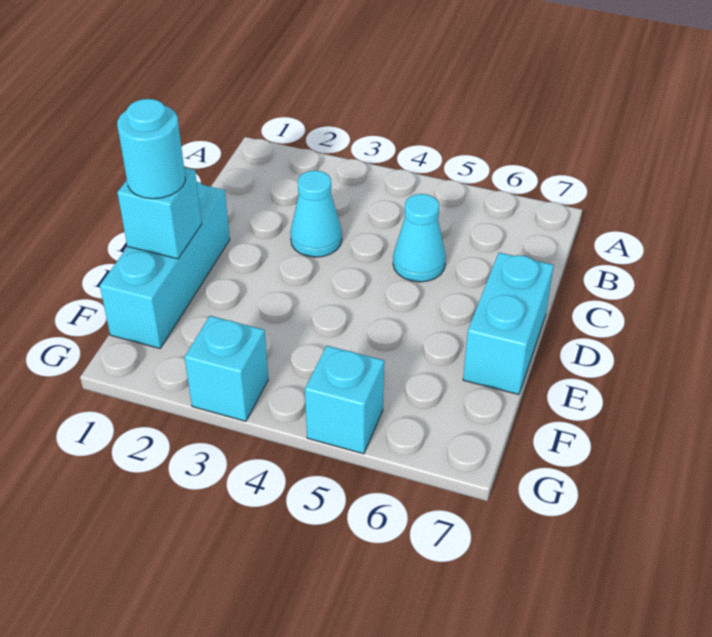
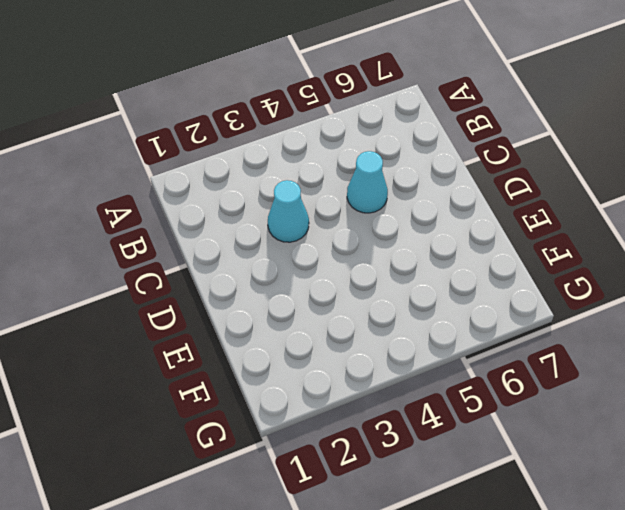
none -> cyan brick D1:F1 level 1
none -> cyan brick D7:E7 level 1

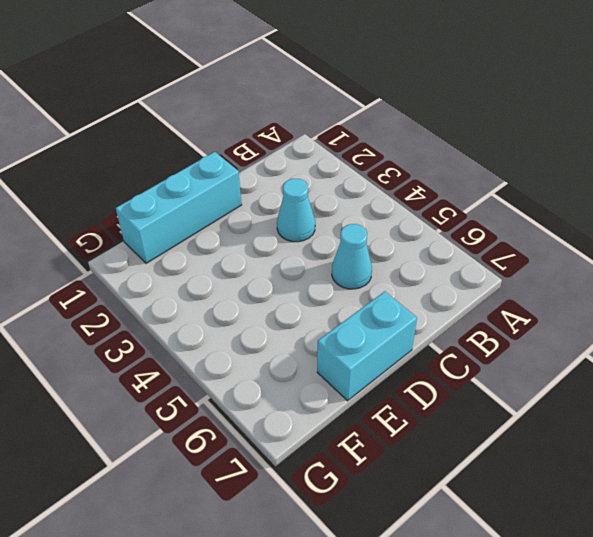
none -> cyan brick G3 level 1
none -> cyan brick G5 level 1

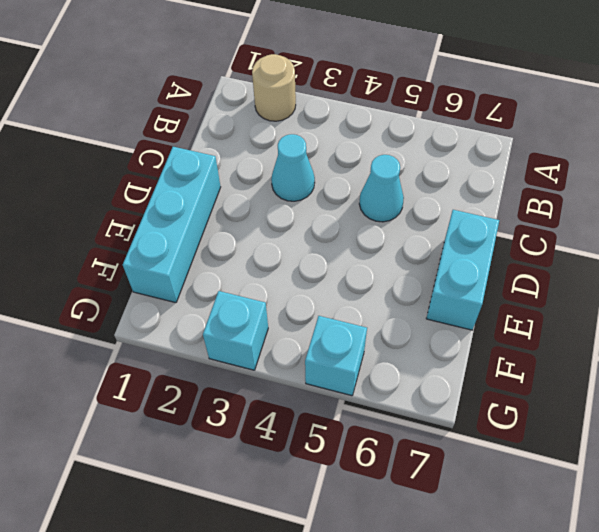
tan round brick A2 level 1 -> none
none -> cyan brick E1 level 2
none -> cyan round brick E1 level 3

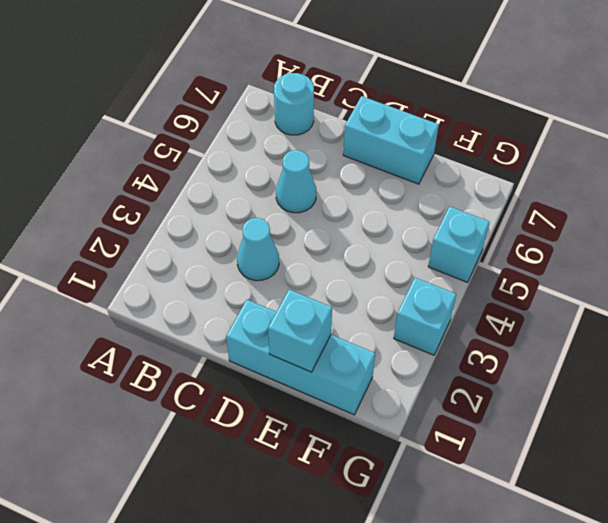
cyan round brick B7 level 1 -> cyan round brick E1 level 3

